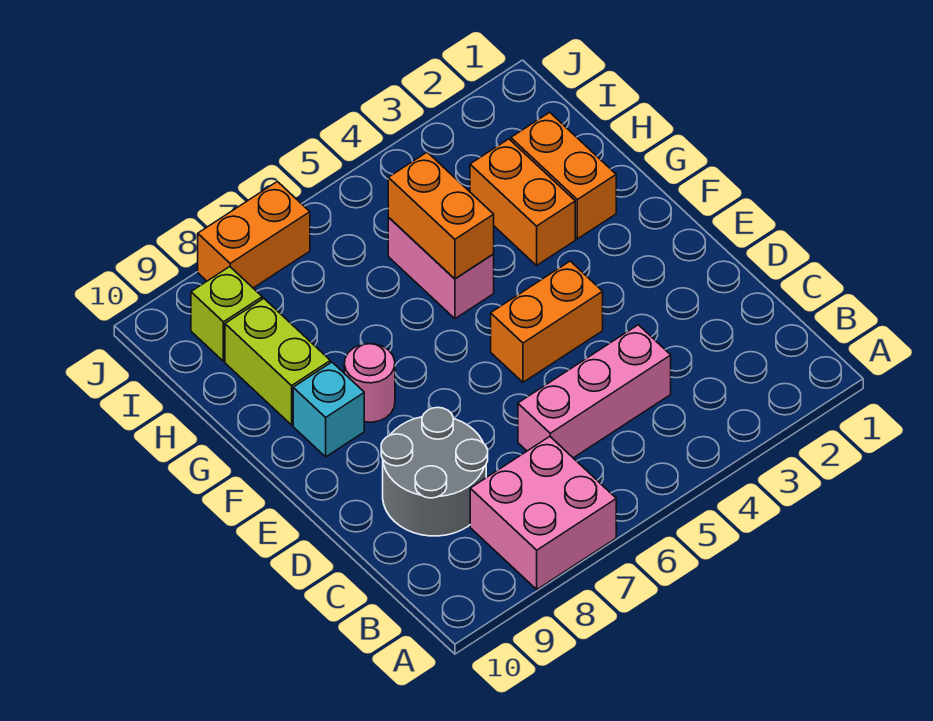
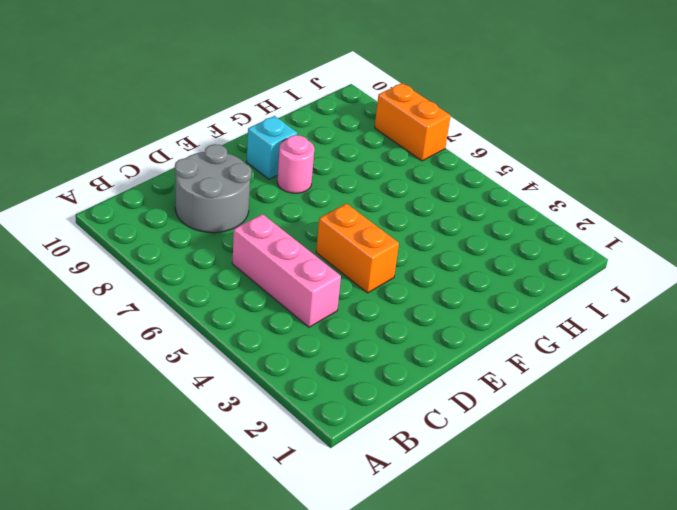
none -> pink brick A7:B8 level 1
none -> orange brick G2:H2 level 1
none -> orange brick G3:H3 level 1

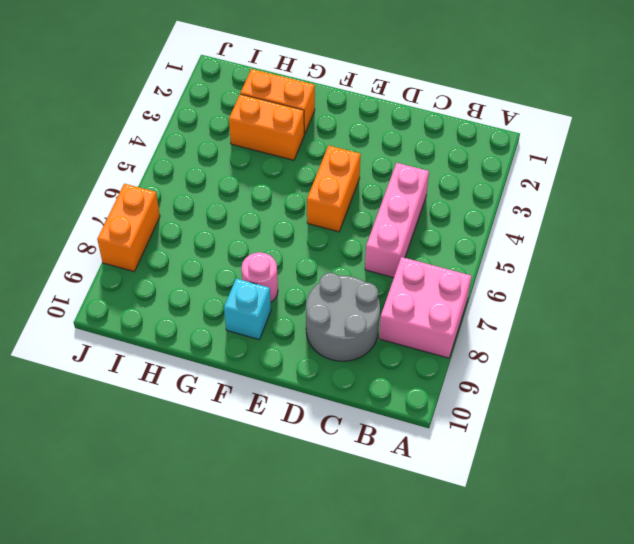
none -> pink brick G5:H5 level 1
none -> lime brick G9:H9 level 1
none -> lime brick I9 level 1

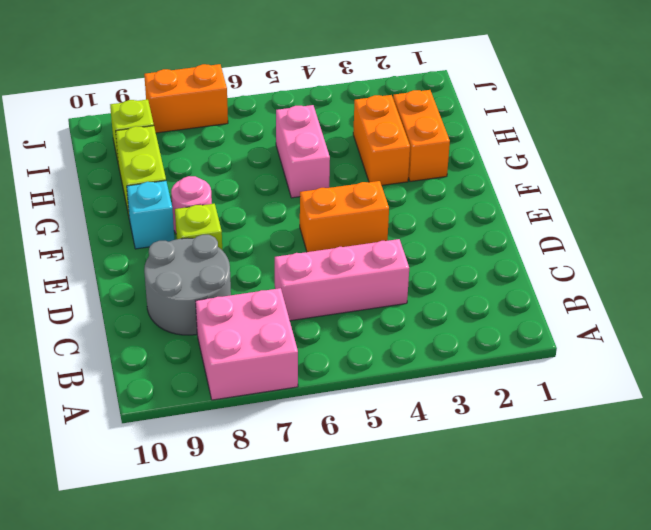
lime brick E8 level 1 -> none
none -> orange brick G5:H5 level 2

